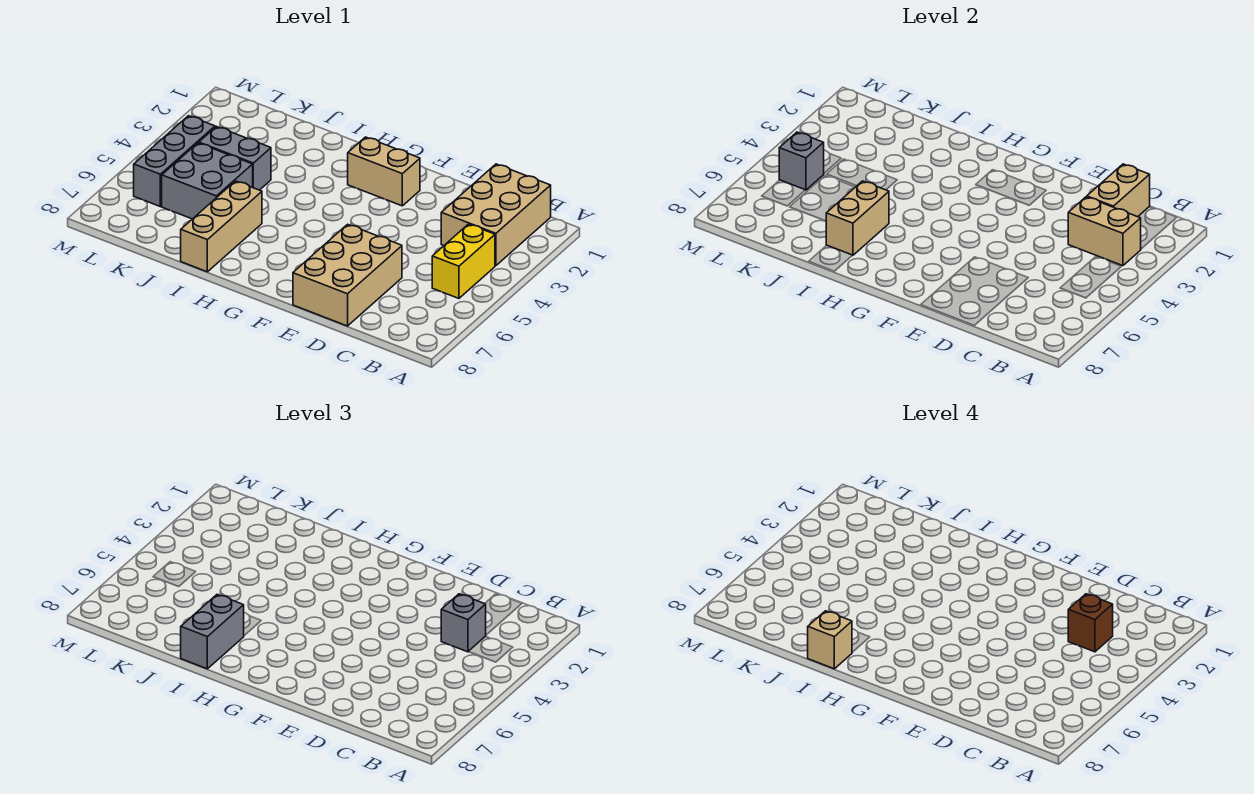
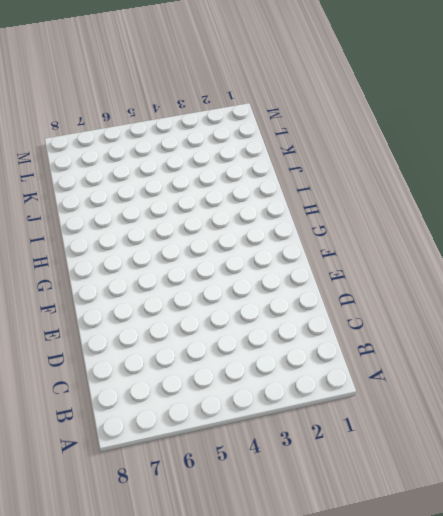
none -> tan brick B1:C3 level 1
none -> yellow brick B4:B5 level 1
none -> tan brick D6:E8 level 1

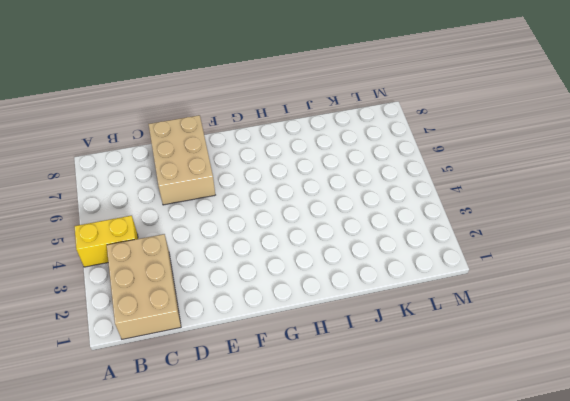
yellow brick A4:B4 level 1 -> yellow brick B4:B5 level 1
none -> tan brick F2:G2 level 1
none -> tan brick I6:I8 level 1
none -> grey brick J4:K4 level 1

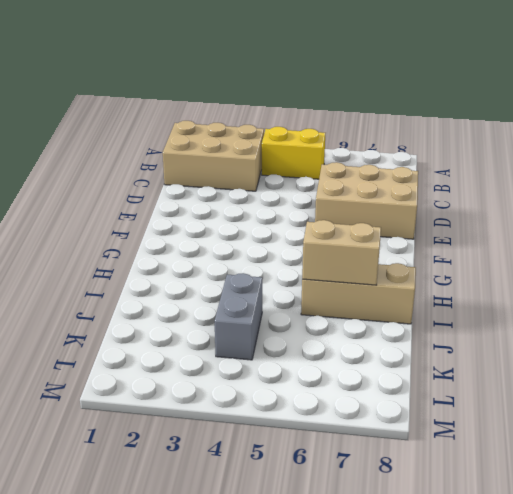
none -> tan brick F2:G2 level 1
none -> grey brick J5:K6 level 1
none -> grey brick L4:L6 level 1

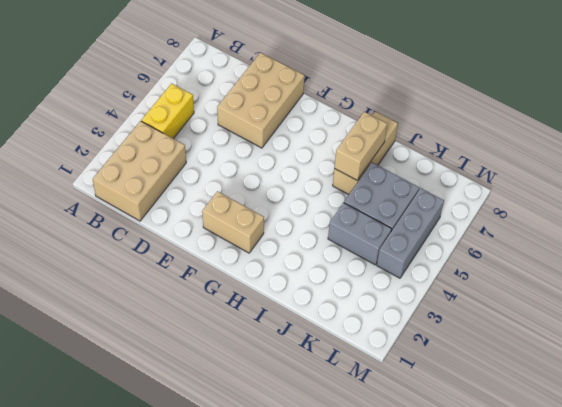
none -> tan brick B3:C3 level 2
none -> tan brick C1:C2 level 2
none -> grey brick L5 level 2

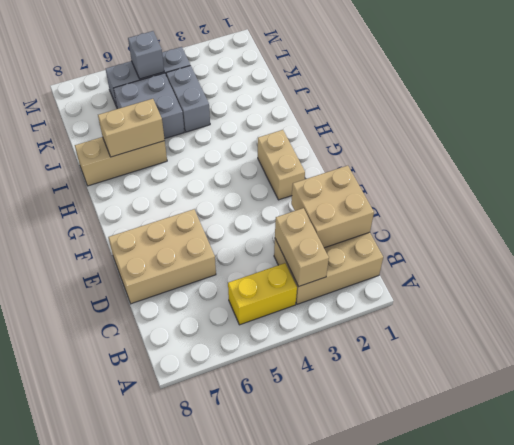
tan brick C1:D2 level 2 -> tan brick C1:C2 level 2
none -> grey brick C3 level 3
none -> grey brick I7:I8 level 3
none -> brown brick C3 level 4

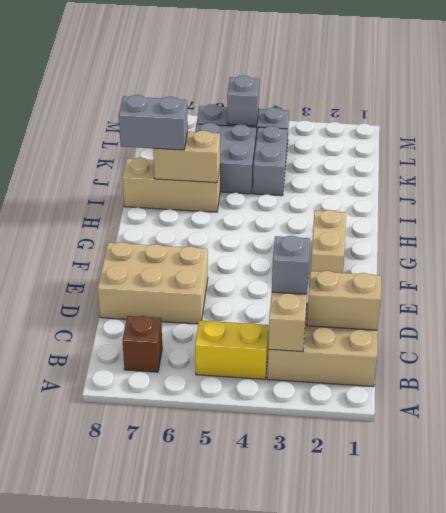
brown brick B7 level 1 -> brown brick C3 level 4
none -> tan brick I8 level 4

